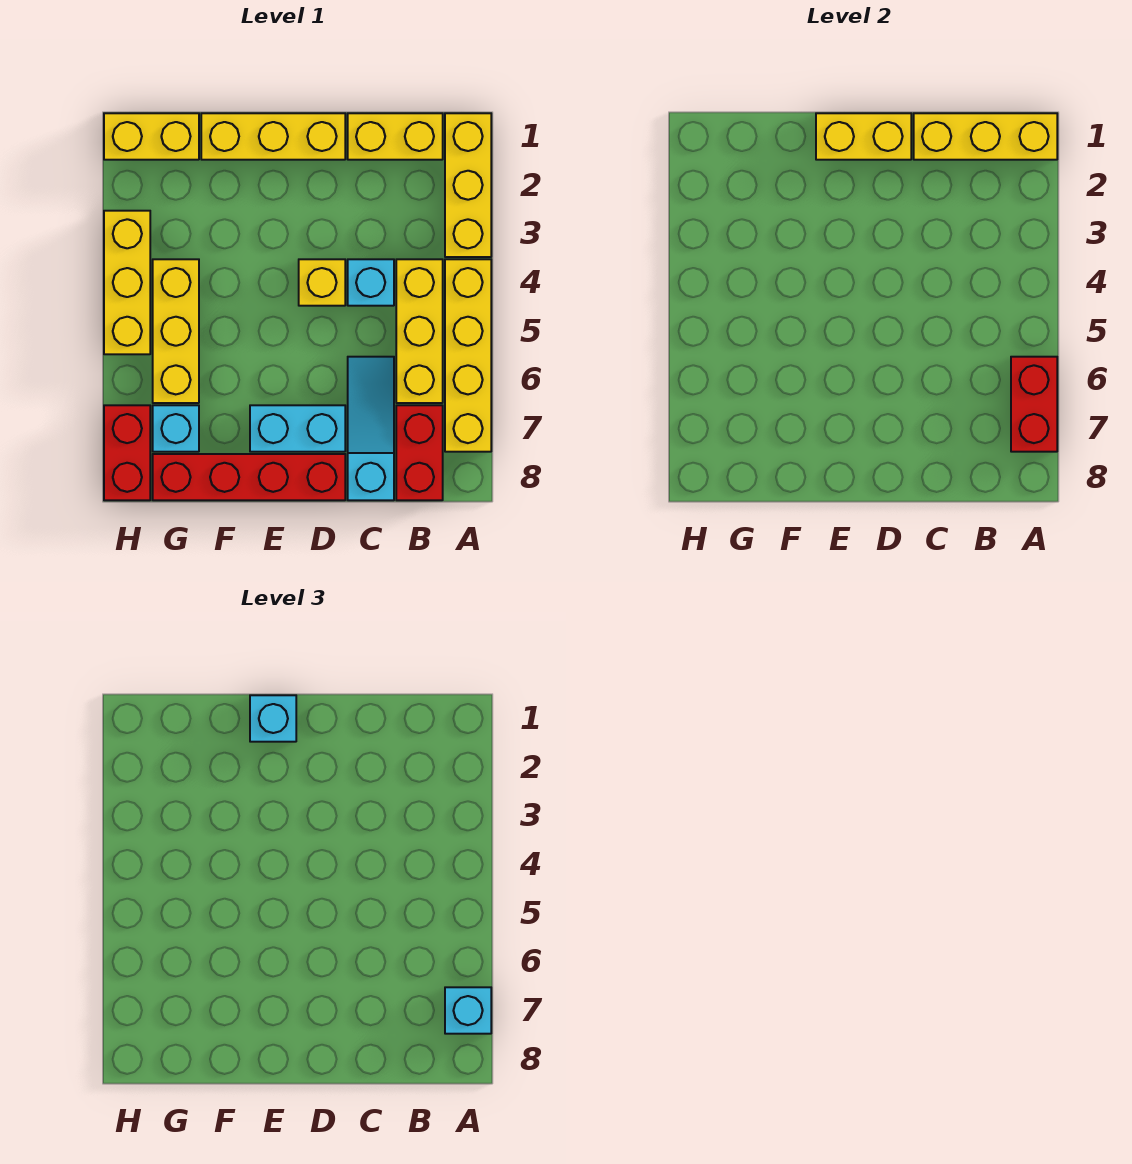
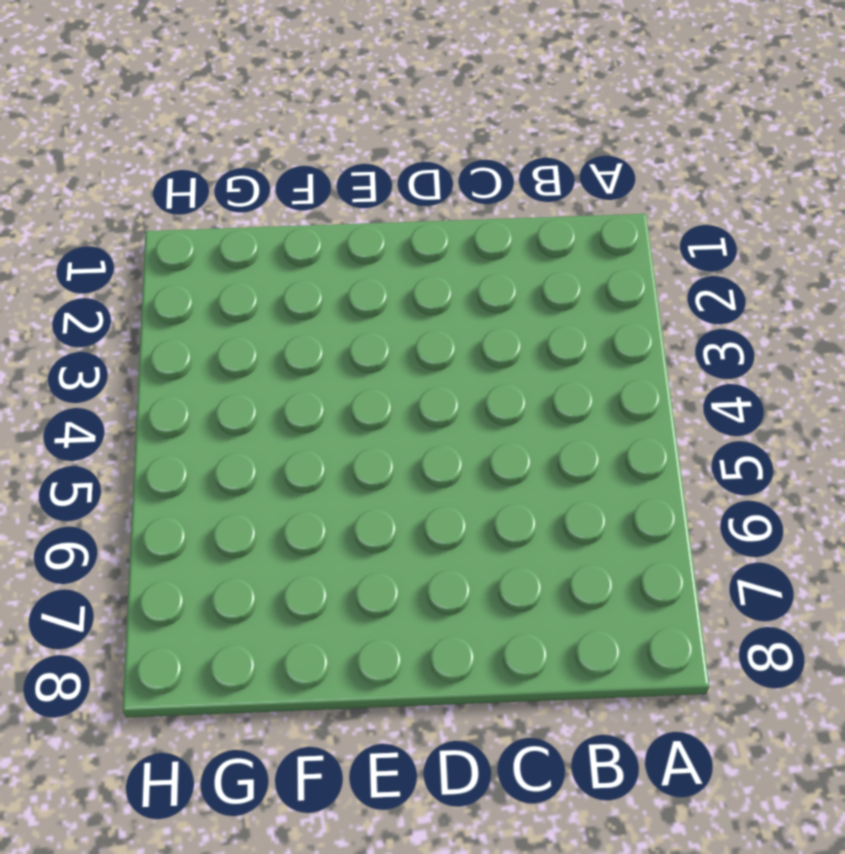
none -> yellow brick A1:A3 level 1
none -> yellow brick A4:A7 level 1
none -> yellow brick B1:C1 level 1

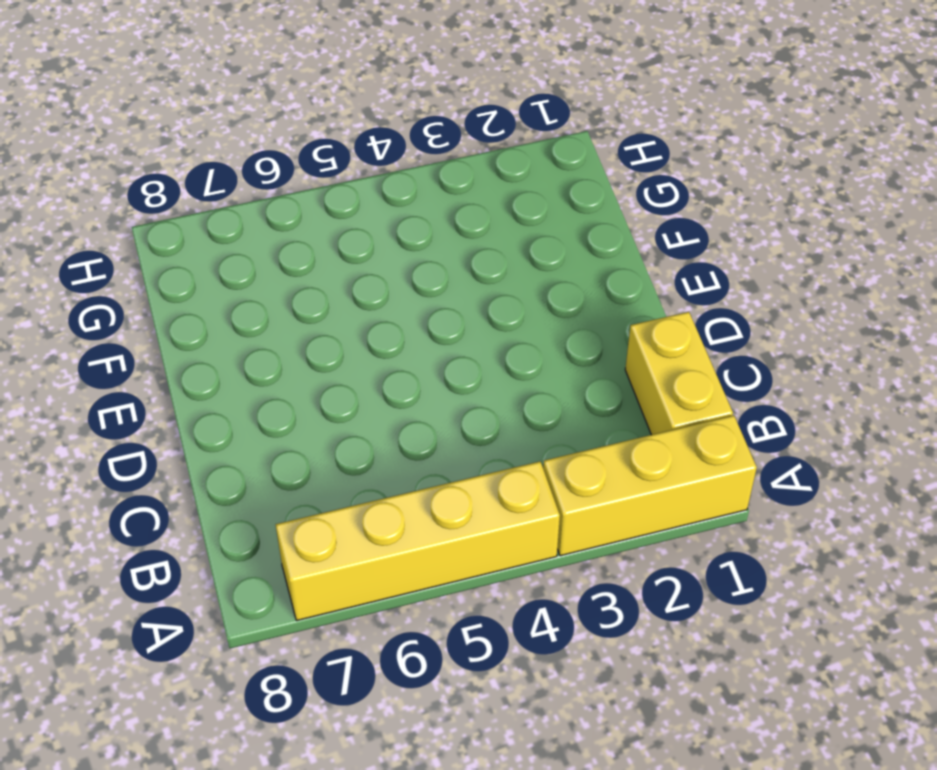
none -> yellow brick B4:B6 level 1
none -> red brick B7:B8 level 1
none -> cyan brick C4 level 1

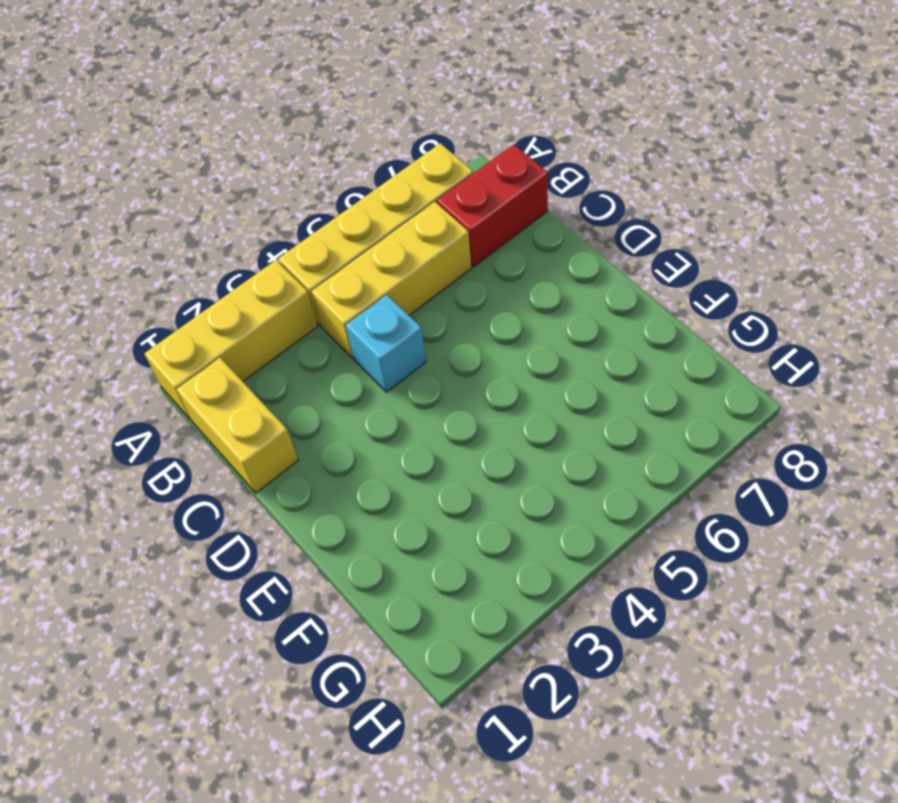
none -> cyan slope C6:C8 level 1 top 8
none -> yellow brick D1:F1 level 1
none -> yellow brick D4 level 1

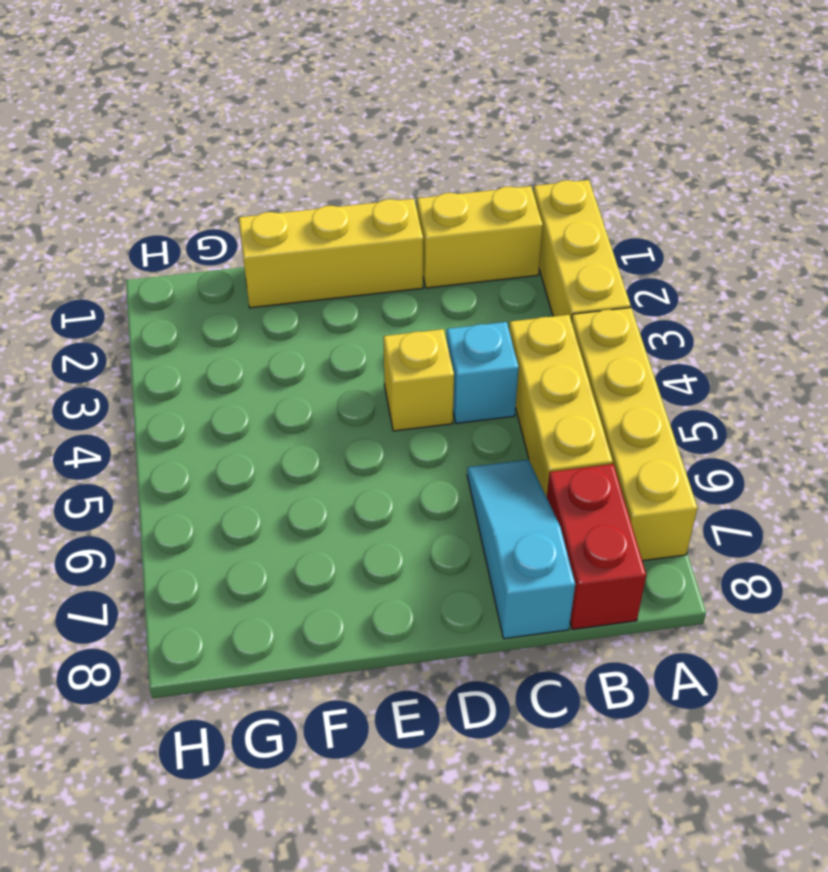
none -> cyan brick D7:E7 level 1
none -> red brick D8:G8 level 1
none -> yellow brick G1:H1 level 1

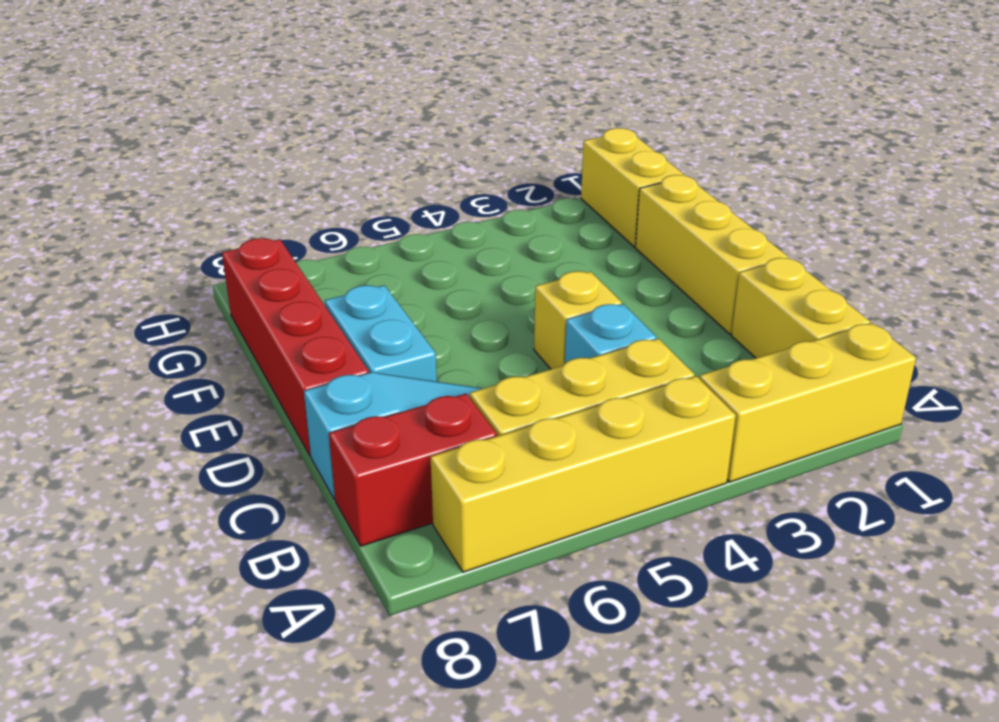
none -> yellow brick G4:G6 level 1
none -> cyan brick G7 level 1
none -> yellow brick H3:H5 level 1

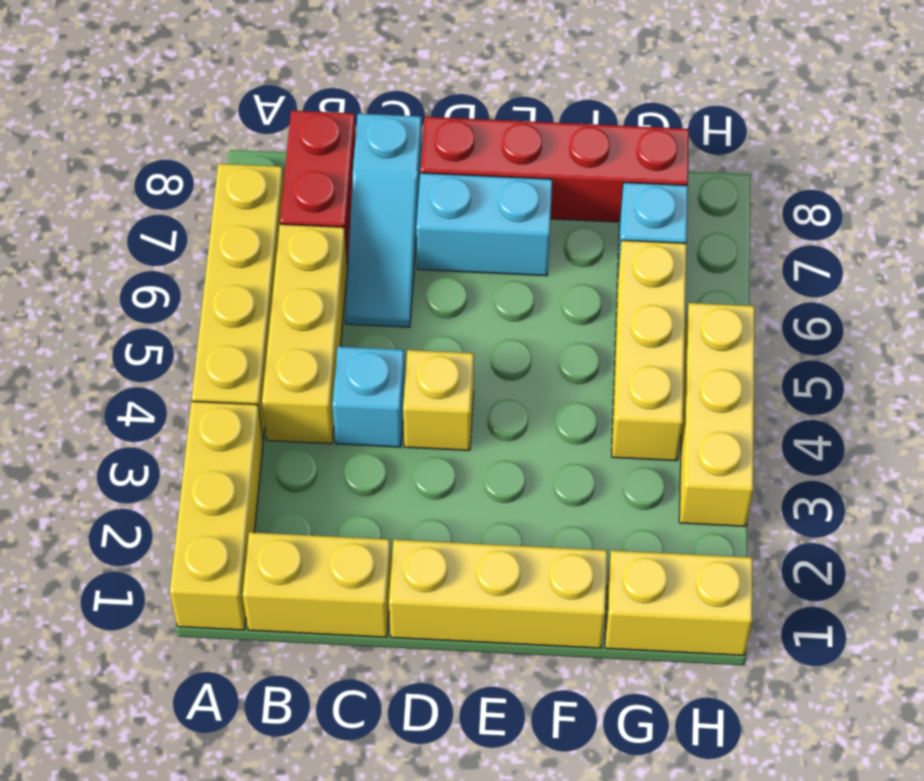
none -> red brick H7:H8 level 1
none -> yellow brick A1:C1 level 2
none -> red brick A6:A7 level 2

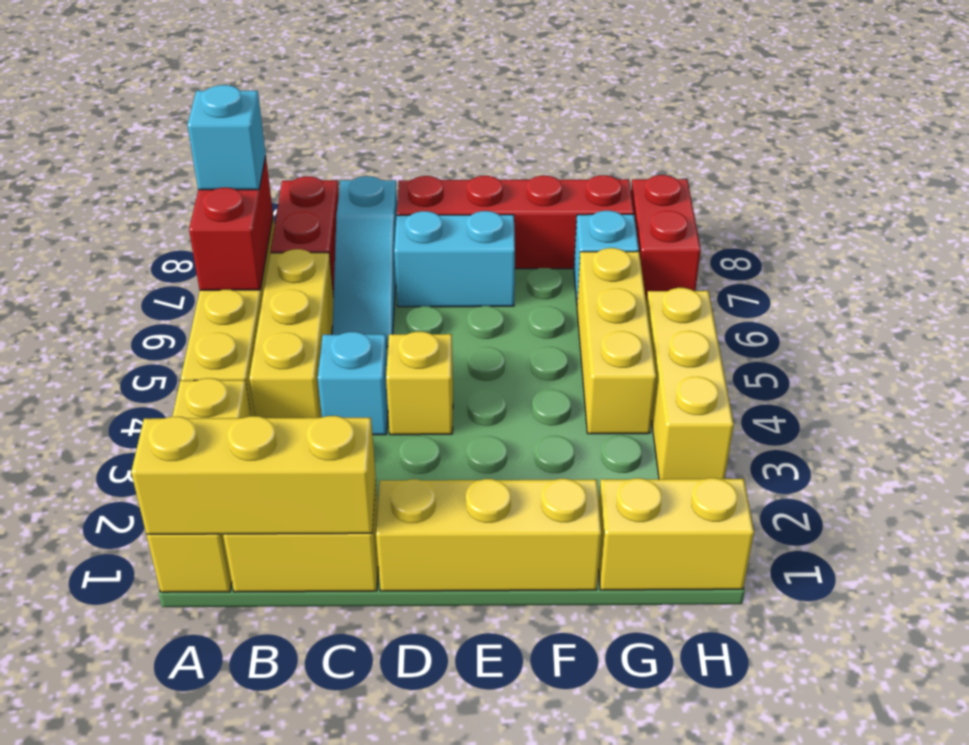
none -> yellow brick D1:E1 level 2
none -> cyan brick E1 level 3

